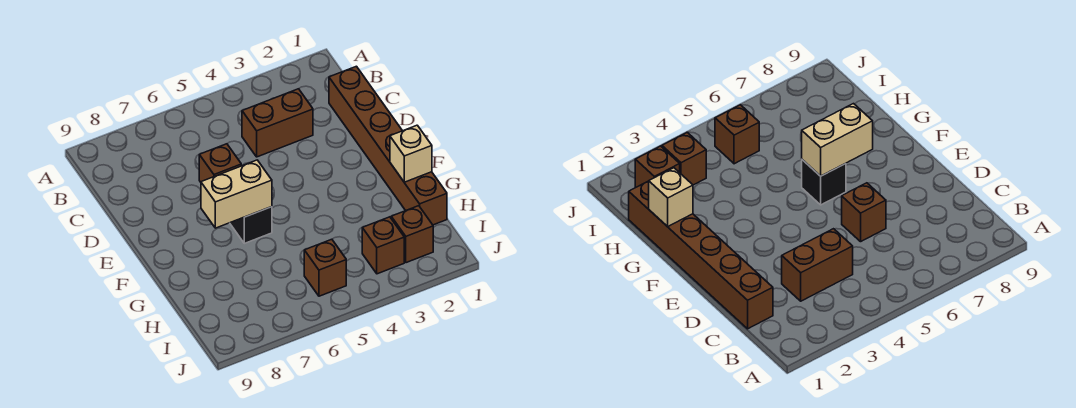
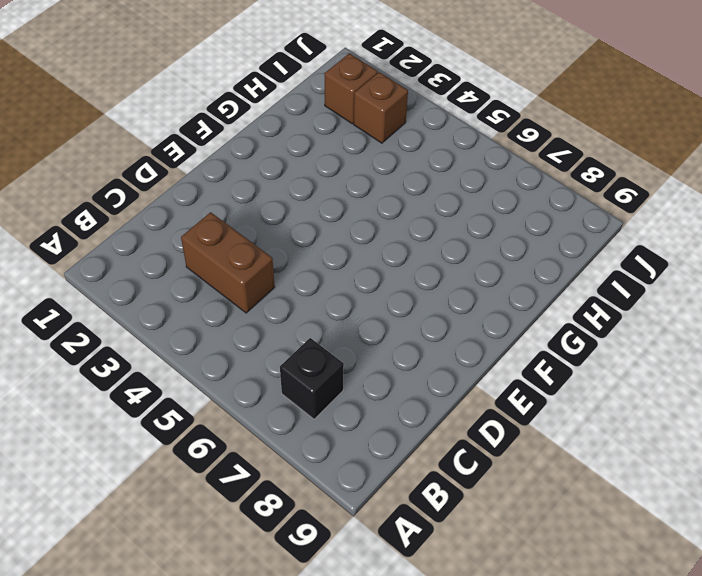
black brick B7 level 1 -> black brick F6 level 1
none -> brown brick C1:H1 level 1
none -> brown brick D6 level 1

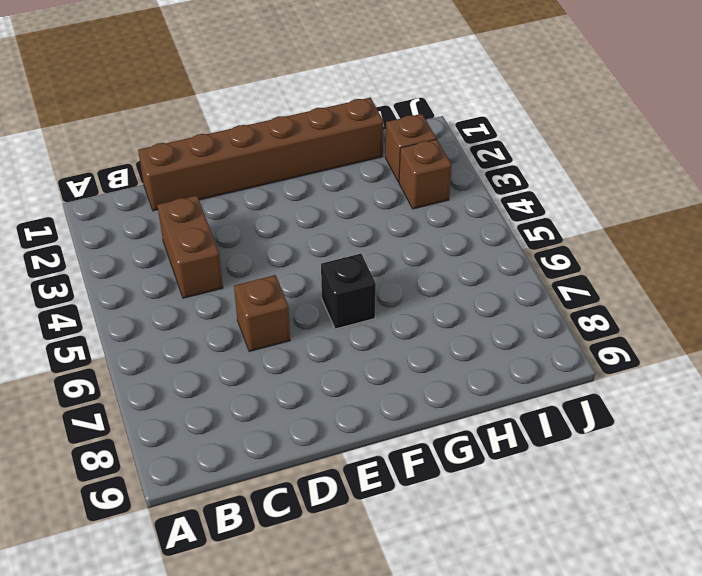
none -> brown brick I5 level 1
none -> tan brick F6:F7 level 2

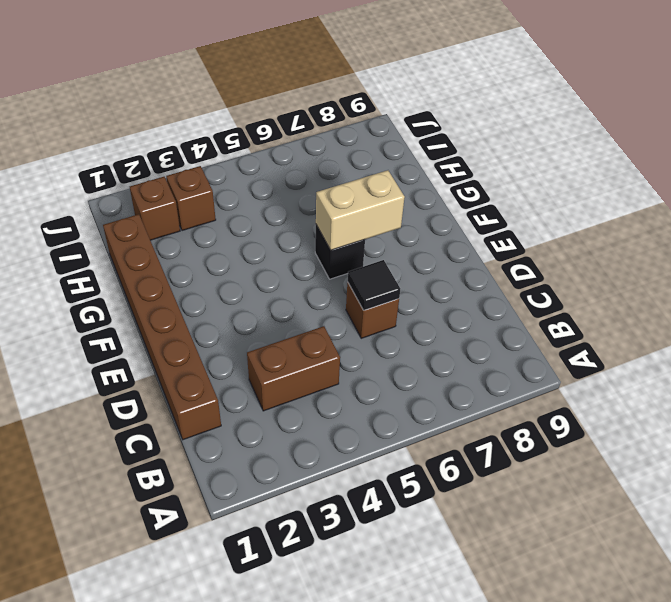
black tile D6 level 2 -> none
none -> brown brick I5 level 1
none -> tan brick G1 level 2

